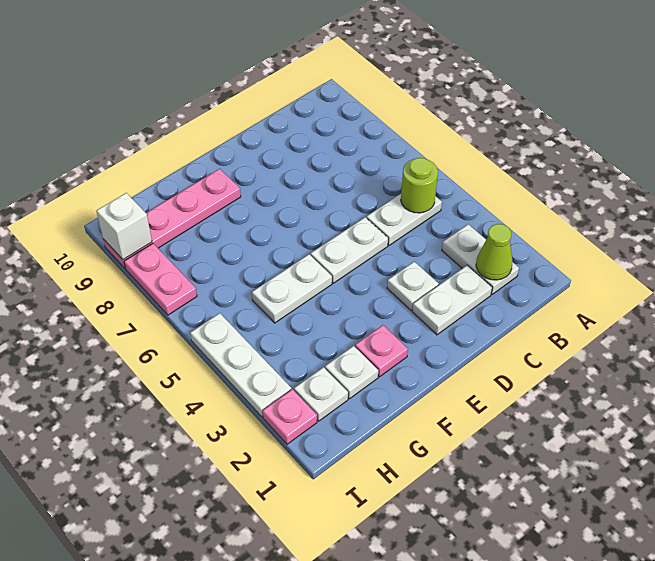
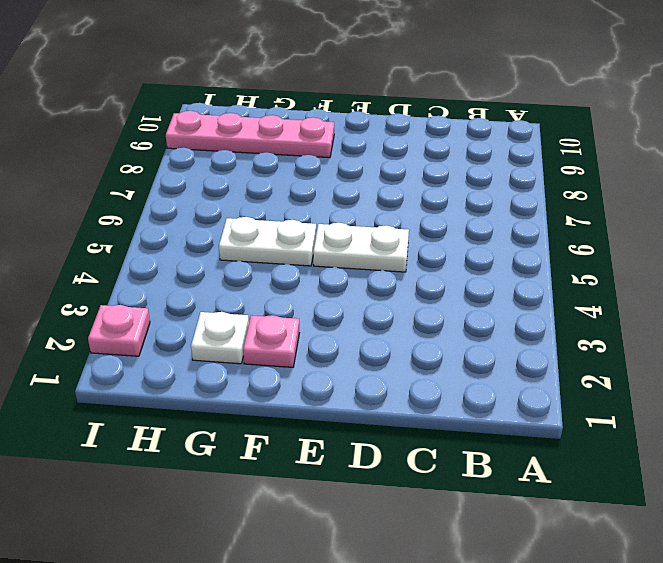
none -> white plate B2:B3 level 1
none -> white plate B5:C5 level 1
none -> white plate C2:D2 level 1

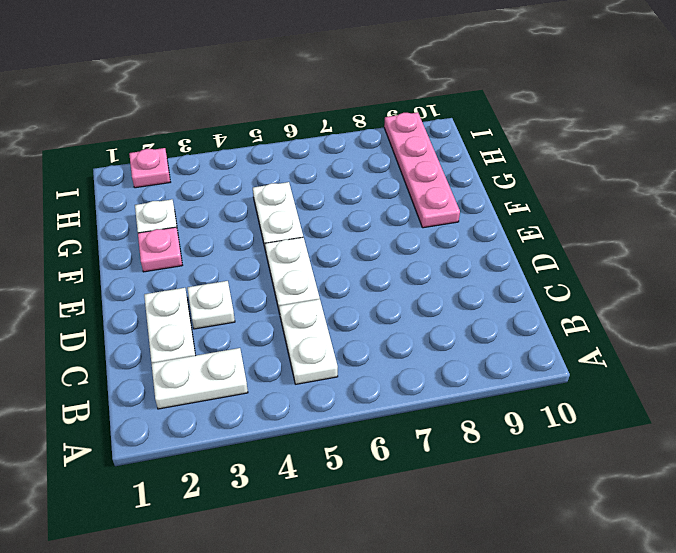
none -> white plate H2 level 1
none -> white plate I3:I5 level 1
none -> pink plate I7:I8 level 1

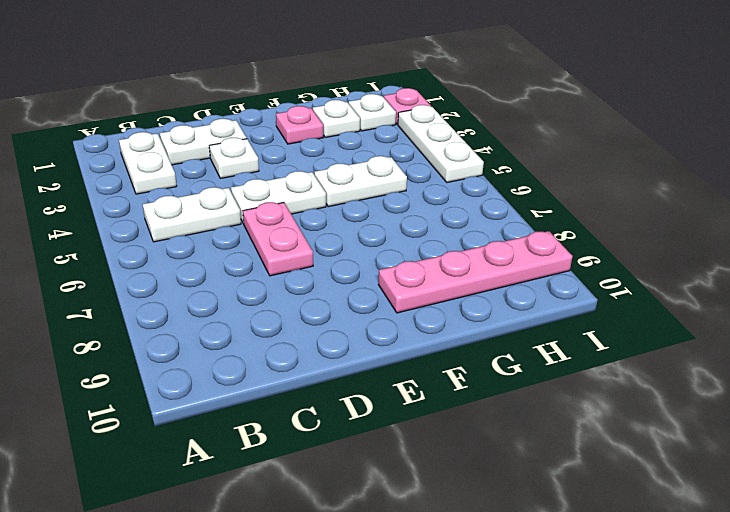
pink plate D6:D7 level 1 -> pink plate I7:I8 level 1
none -> lime cone B2 level 2
none -> lime round brick B5 level 2
none -> white brick I9 level 2

